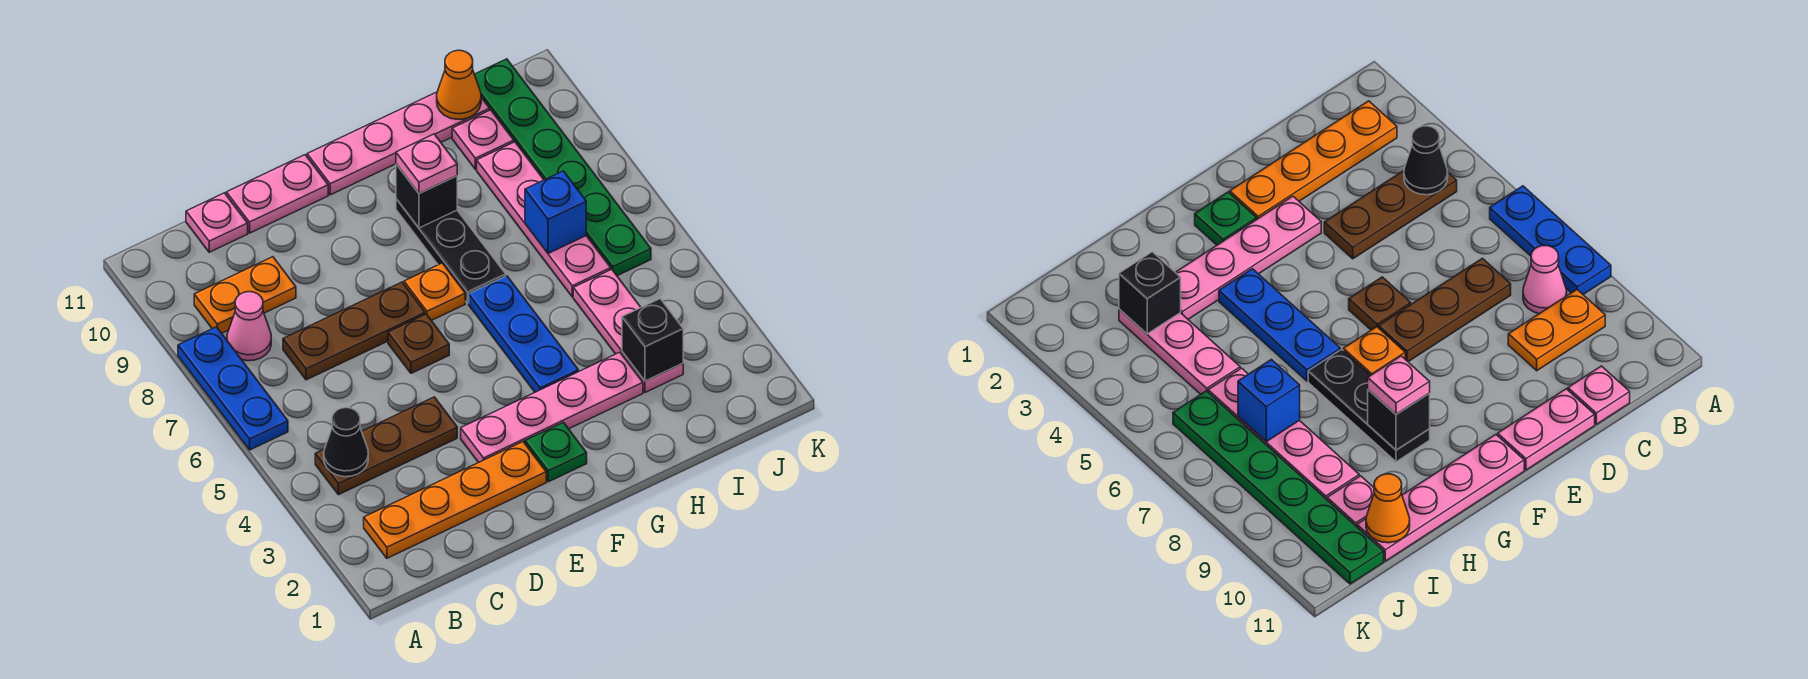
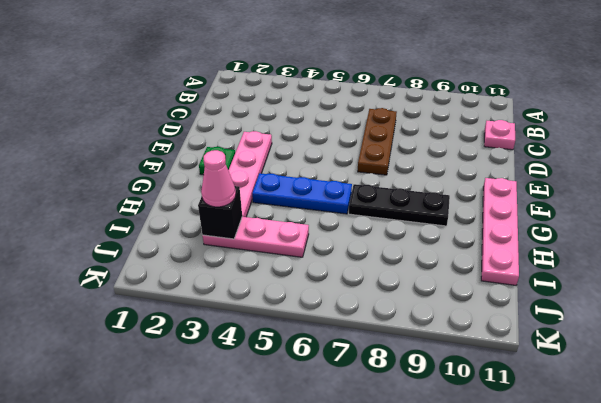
pink cone I3 level 3 -> pink cone B8 level 1
none -> blue plate A6:A8 level 1
none -> orange plate B2:E2 level 1
none -> brown plate B4:D4 level 1

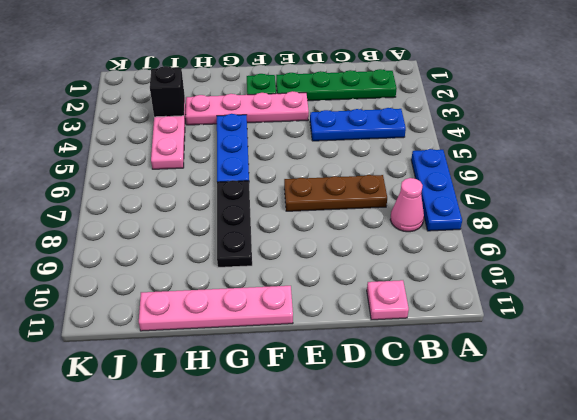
green plate B2:E2 level 1 -> orange plate B2:E2 level 1
blue plate B4:D4 level 1 -> brown plate B4:D4 level 1
none -> orange plate B9:C9 level 1
none -> pink plate D11:E11 level 1
none -> brown plate E6 level 1

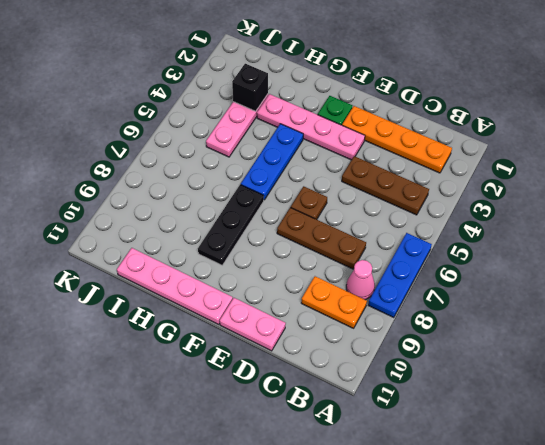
none -> pink plate C11 level 1
none -> orange plate F7 level 1
none -> pink plate I6:I9 level 1

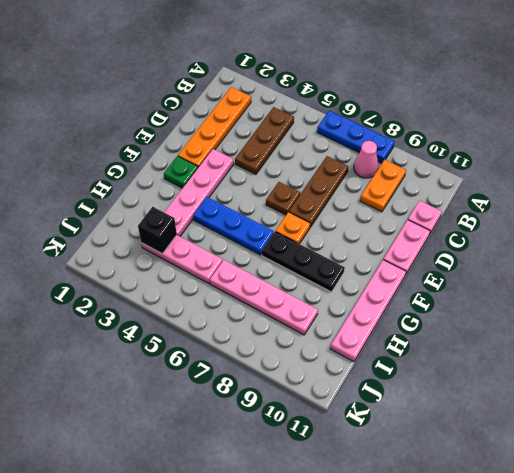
none -> pink plate I10 level 1
none -> green plate J6:J11 level 1
none -> black cone B4 level 2

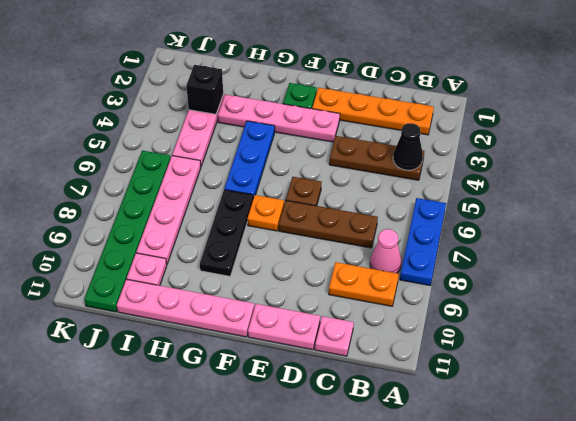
none -> black brick G9 level 2
none -> blue brick I7 level 2
none -> orange cone I11 level 2

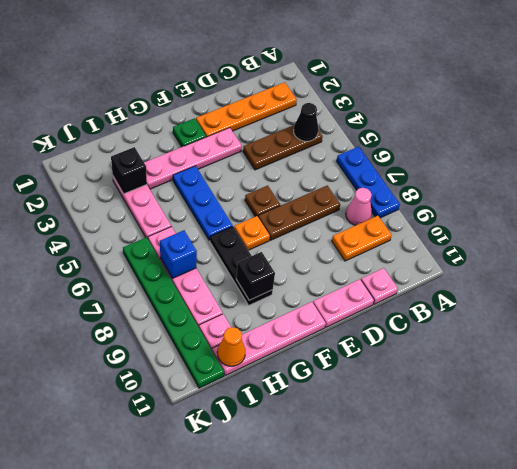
none -> pink plate G9 level 3

